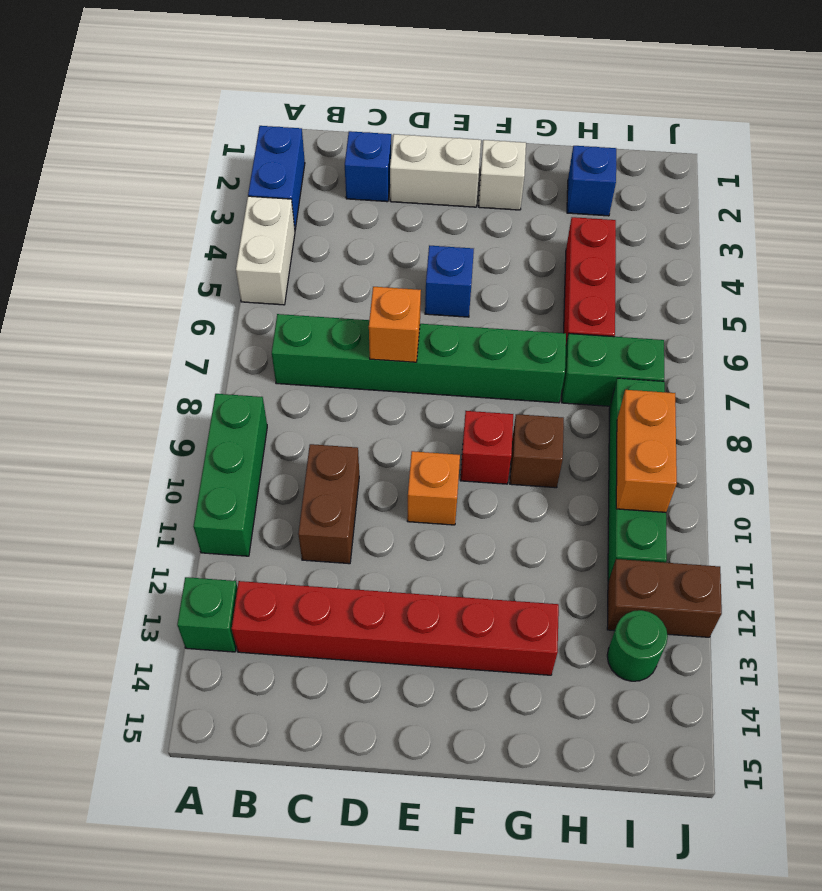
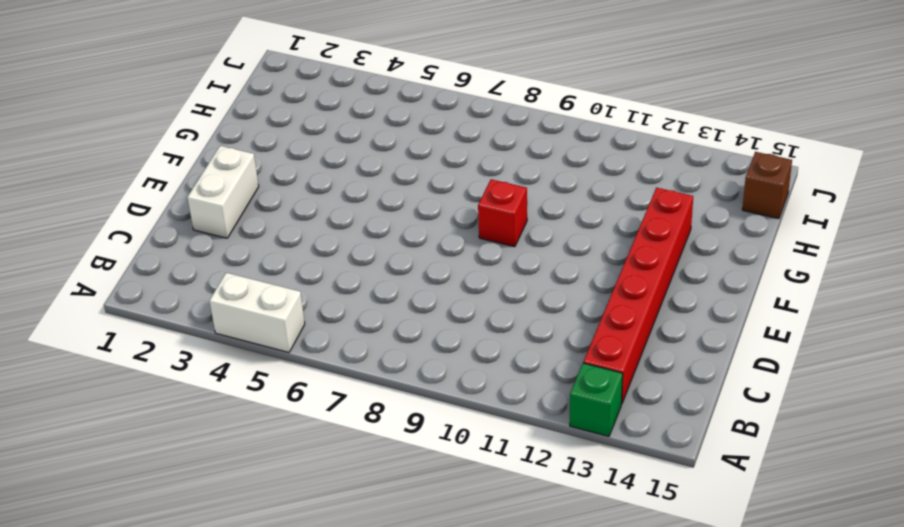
brown brick I15 level 1 -> brown brick G9 level 1
none -> blue brick A2:A3 level 1
none -> green brick A9:A11 level 1
none -> green brick B7:G7 level 1

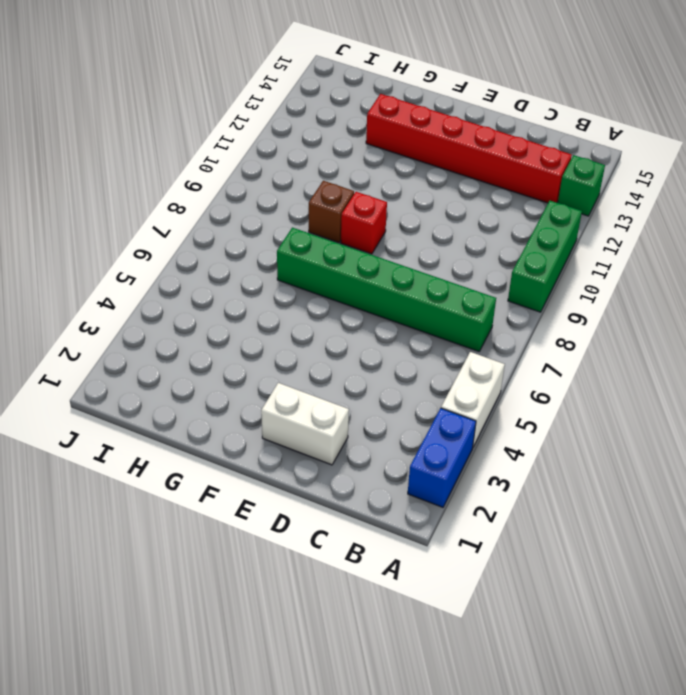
none -> blue brick C2 level 1
none -> brown brick C10:C11 level 1
none -> blue brick E5 level 1

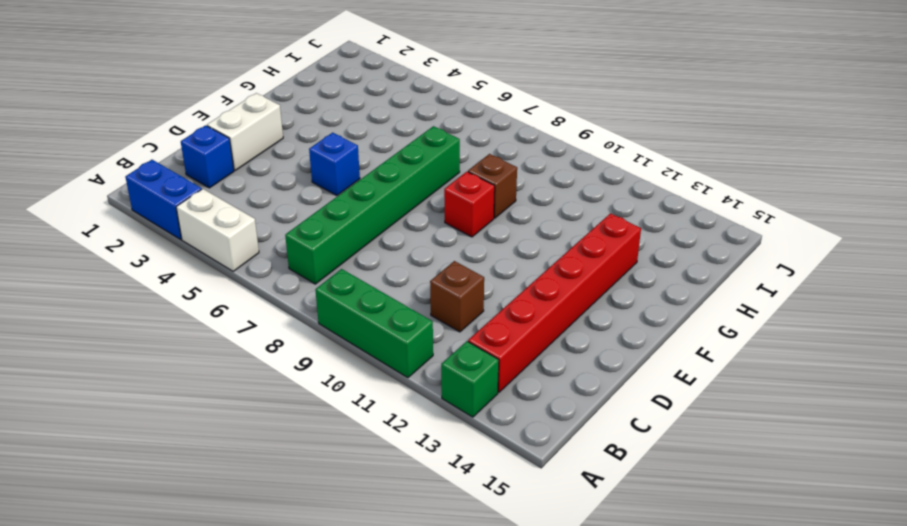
brown brick C11 level 1 -> brown brick C10:C11 level 1
none -> orange brick E10 level 1
none -> white brick F2 level 1
none -> blue brick H2 level 1

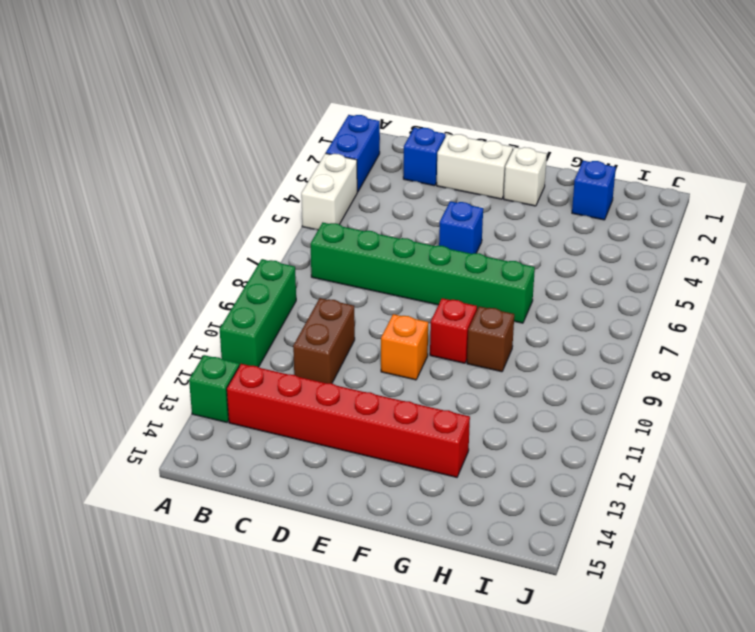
none -> red brick H4:H6 level 1
none -> green brick H7:I7 level 1
none -> green brick I8:I11 level 1

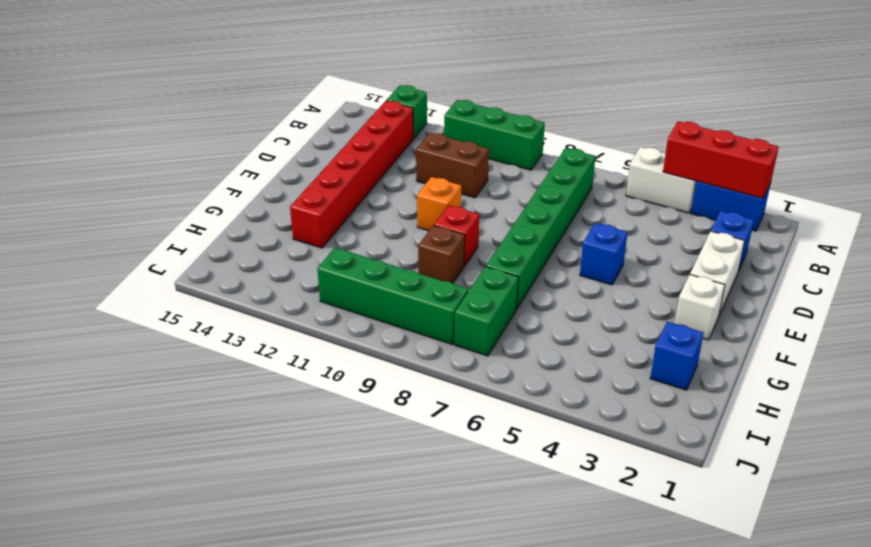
red brick A2:A4 level 2 -> red brick H4:H6 level 1
none -> brown brick I12:J12 level 1
none -> green round brick I13 level 1
none -> orange brick D7 level 2

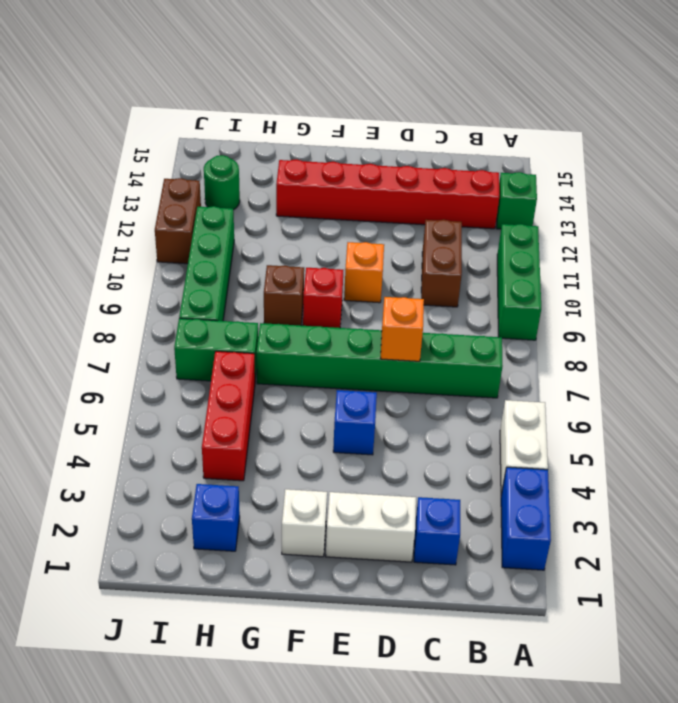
brown brick J11:J12 level 1 -> brown brick I12:J12 level 1
none -> orange brick I9:I10 level 2

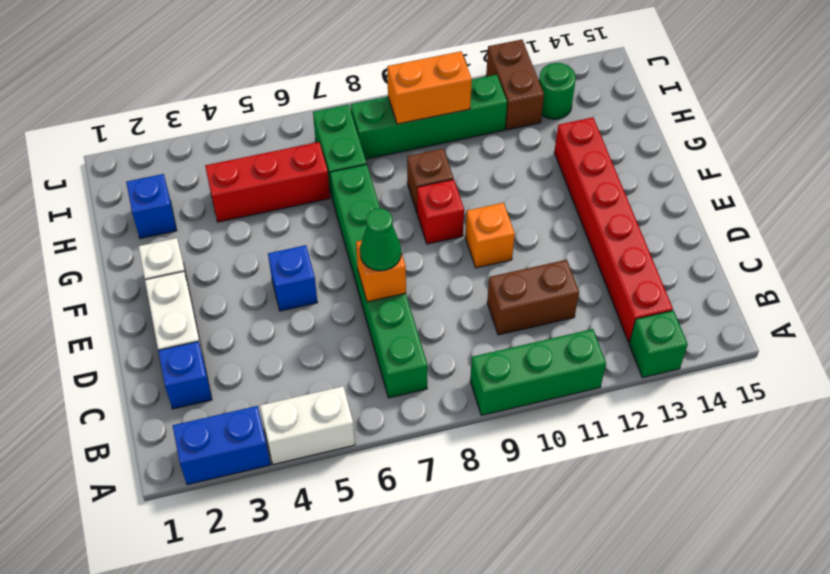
green cone D7 level 3 -> none

